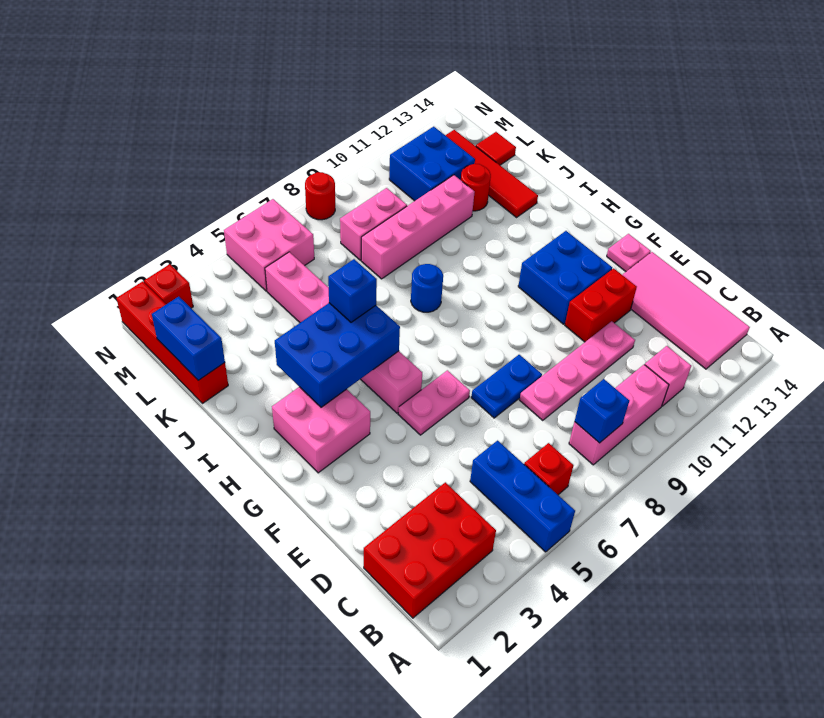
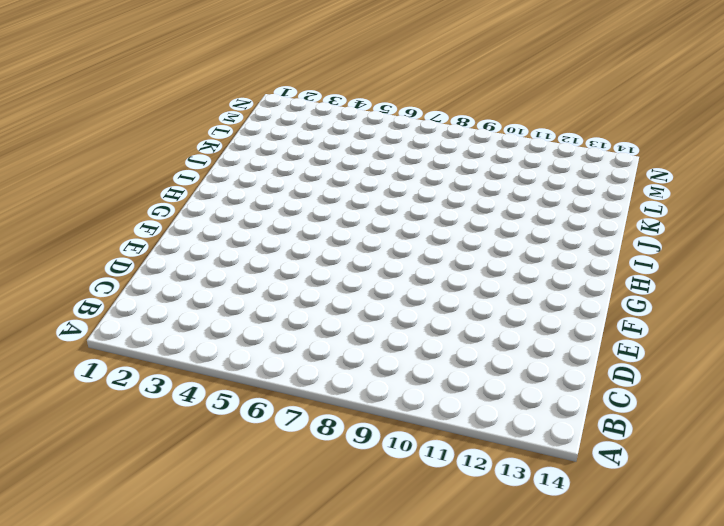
none -> blue brick A5:C5 level 1
none -> red brick B1:C3 level 1
none -> red brick B6 level 1

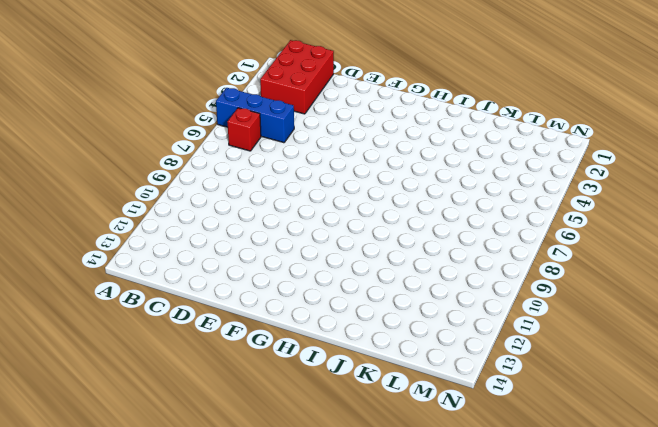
none -> pink brick B8:B10 level 1
none -> pink brick B11 level 1
none -> pink tile B13:E14 level 1

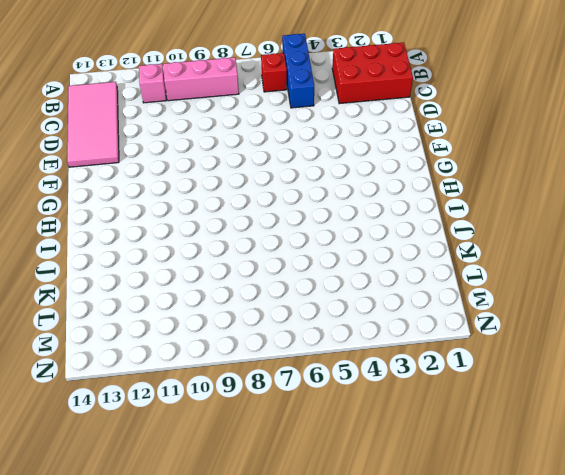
none -> pink plate D8:D11 level 1
none -> blue plate E7:E8 level 1
none -> red brick E11:E12 level 1

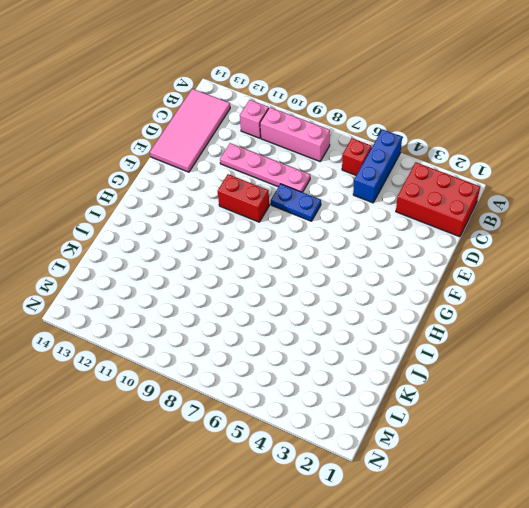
red brick F9:F10 level 1 -> red brick E11:E12 level 1
none -> pink plate F5:F6 level 1
none -> blue brick F11:G12 level 1
none -> pink plate F14 level 1

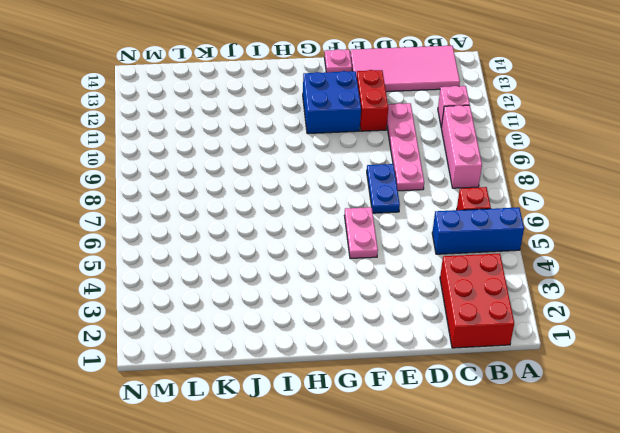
none -> pink brick G2:H3 level 1
none -> pink brick G5:L5 level 1
none -> blue round brick I8 level 1

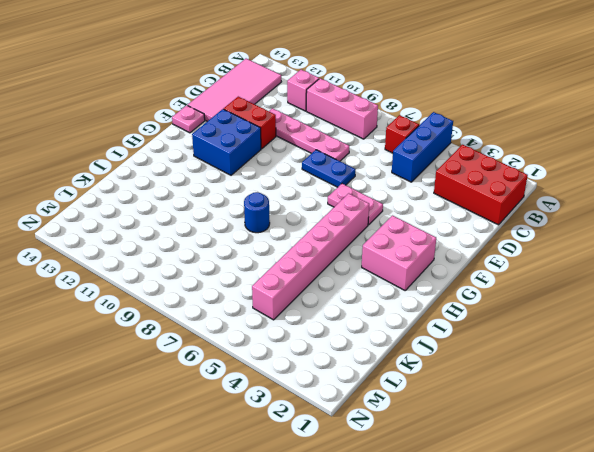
none -> red tile J13:M13 level 1
none -> red brick K1:N1 level 1
none -> pink brick K8:K11 level 1

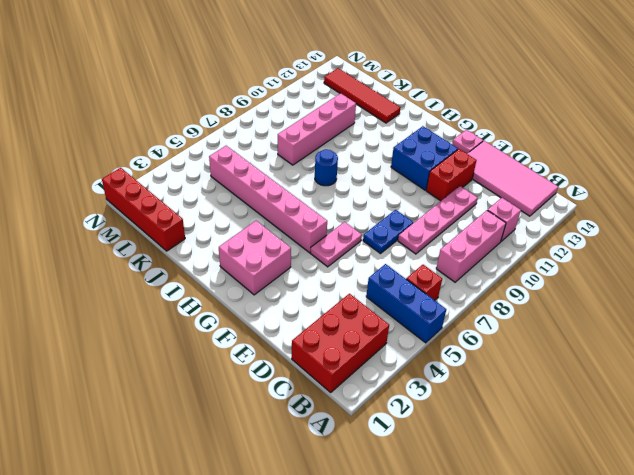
none -> red round brick K12 level 1
none -> pink brick L8:L9 level 1
none -> blue brick L11:M12 level 1

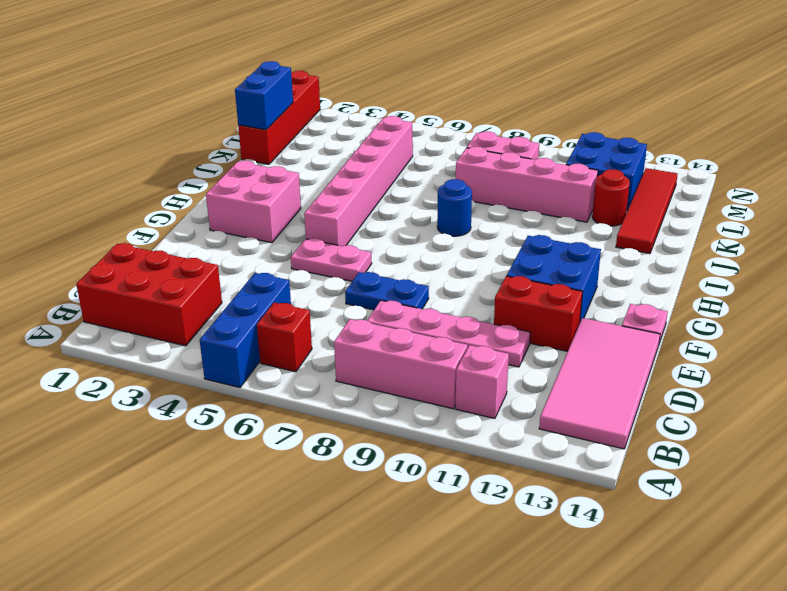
none -> red tile L14 level 1
none -> pink brick M5:N6 level 1
none -> red brick N2 level 1

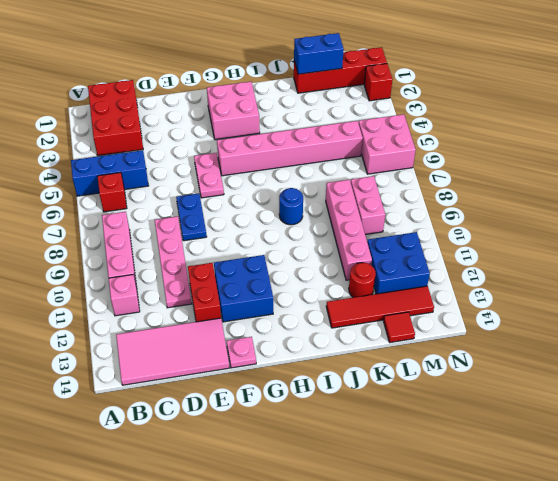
none -> red round brick N8 level 1
none -> blue brick B8 level 2
none -> blue brick H3:I5 level 2

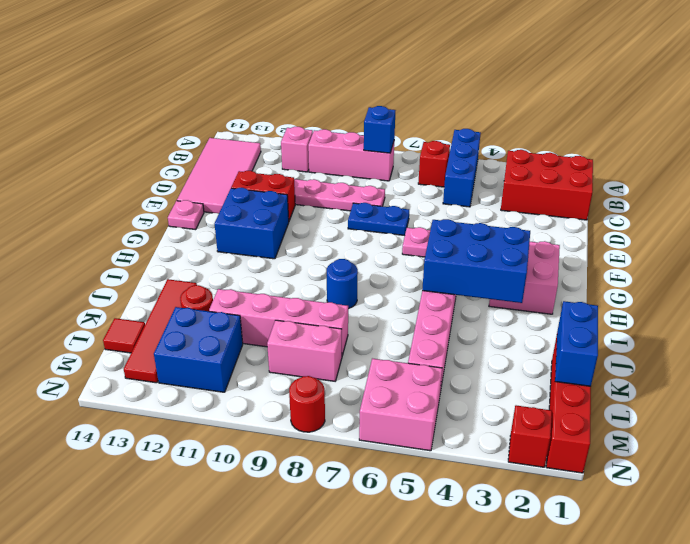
none -> blue brick I5 level 3

